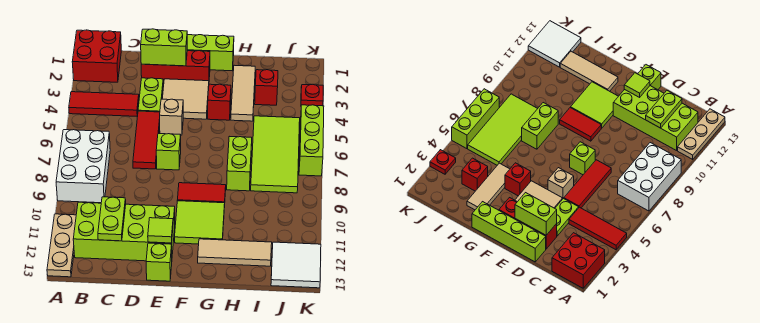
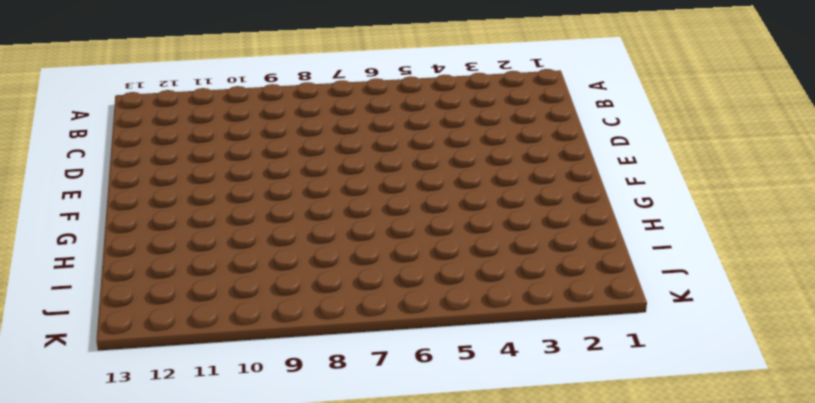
none -> red brick A1:B2 level 1
none -> red tile A4:C4 level 1
none -> white brick A7:B9 level 1

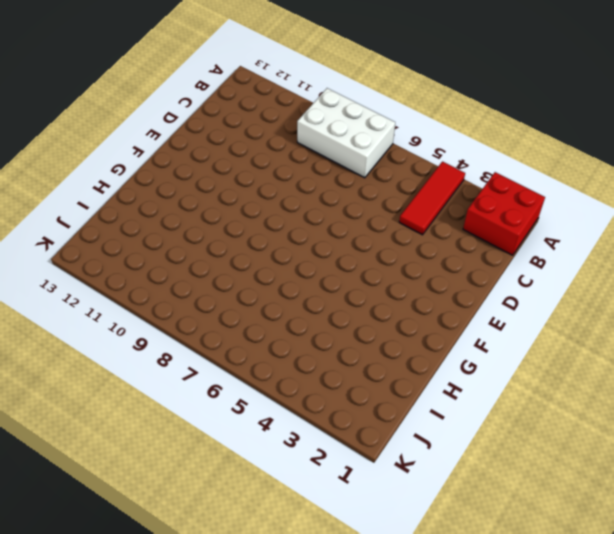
none -> tan plate A11:A13 level 1
none -> lime brick B11:E12 level 1
none -> lime brick D1:G1 level 1

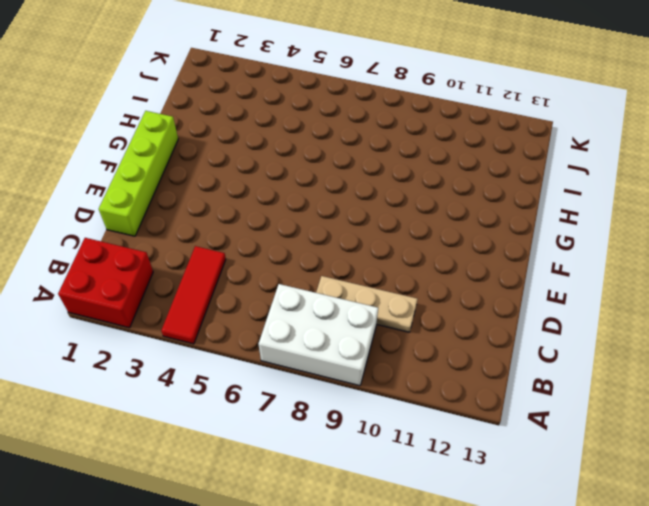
tan plate C8:C10 level 1 -> tan plate A11:A13 level 1
none -> lime brick B11:E12 level 1
none -> red brick D2:F2 level 1
none -> lime plate D3:D4 level 1

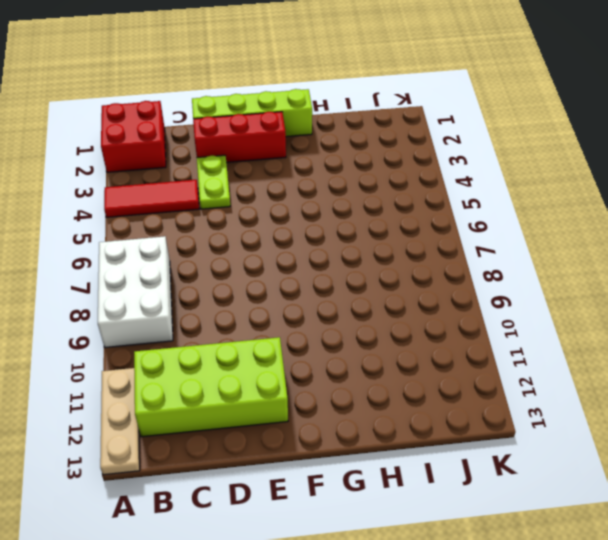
none -> red tile D5:D7 level 1
none -> tan tile E3:F4 level 1
none -> tan brick E5 level 1

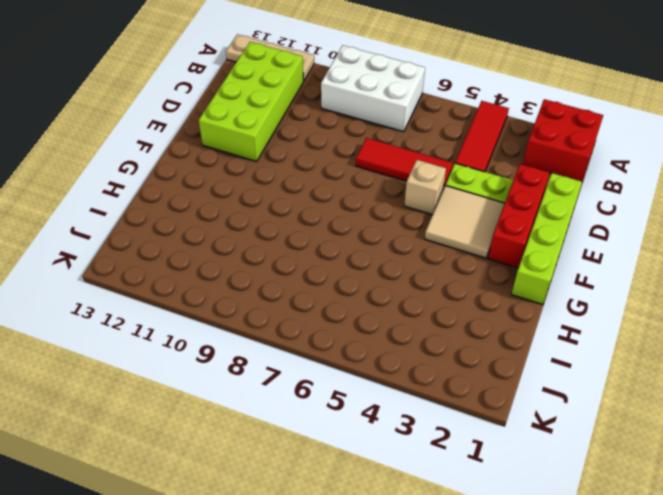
none -> lime brick E7 level 1
none -> lime brick E13 level 1
none -> red tile F9:G9 level 1

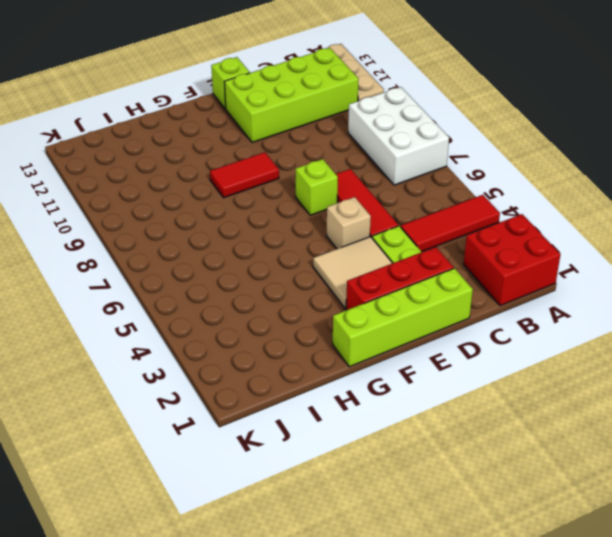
none -> lime tile F10:G11 level 1
none -> red brick G4 level 1
none -> tan tile G12:I12 level 1

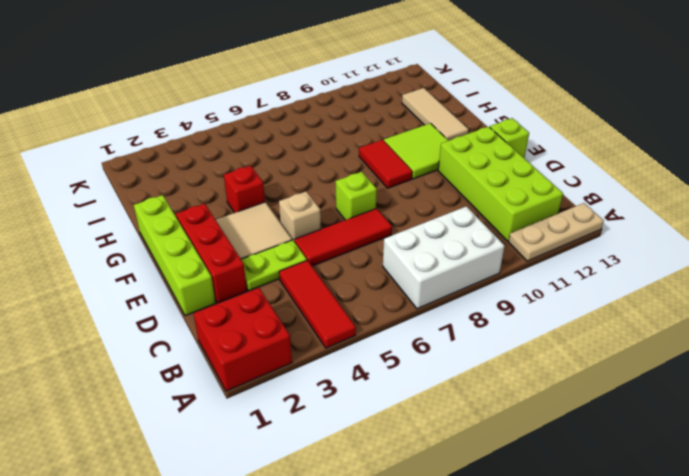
none -> tan tile H2:H4 level 1
none -> lime brick H7:H8 level 1
none -> red brick I3 level 1

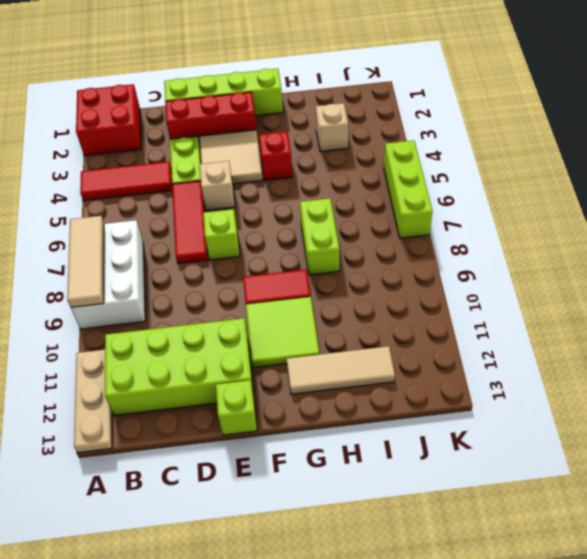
tan tile A7:A9 level 2 -> tan tile H2:H4 level 1
tan brick I3 level 1 -> red brick I3 level 1
none -> lime tile I5:J8 level 1
none -> white tile J12:K13 level 1
none -> red plate K3 level 1

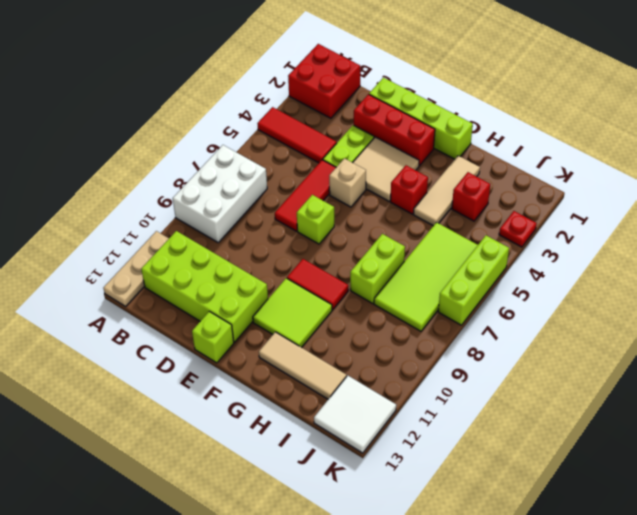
none -> lime plate C11:C12 level 2
none -> lime brick D2:E2 level 2
none -> lime tile E12 level 2

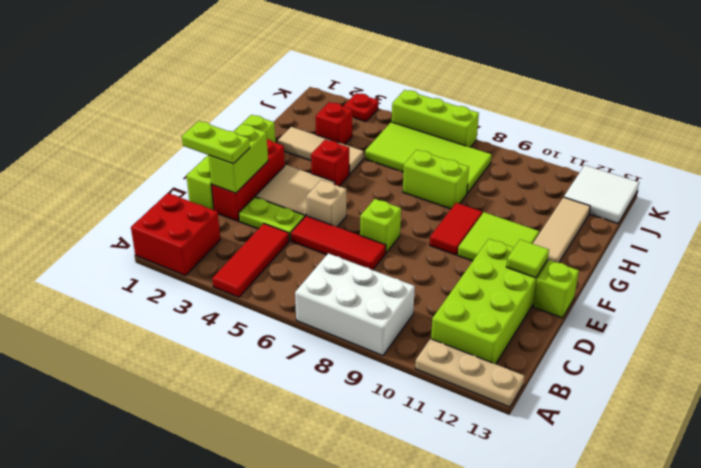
lime plate D1:D2 level 3 -> lime plate C11:C12 level 2

